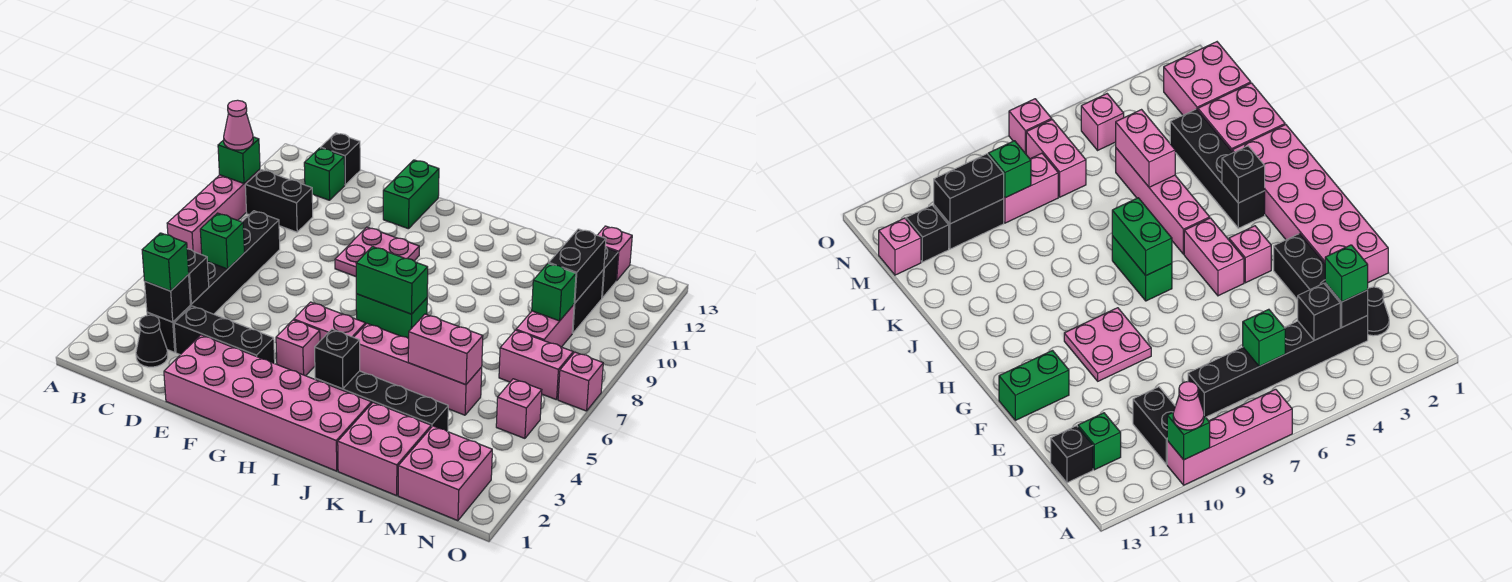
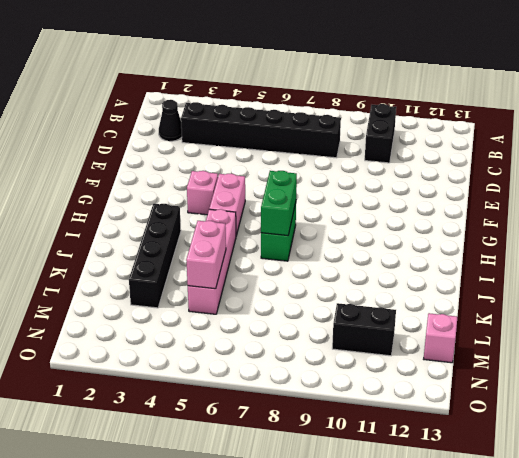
none -> pink brick A7:A10 level 1
none -> green brick C12 level 1
none -> black brick C13 level 1
none -> black brick D3:F3 level 1

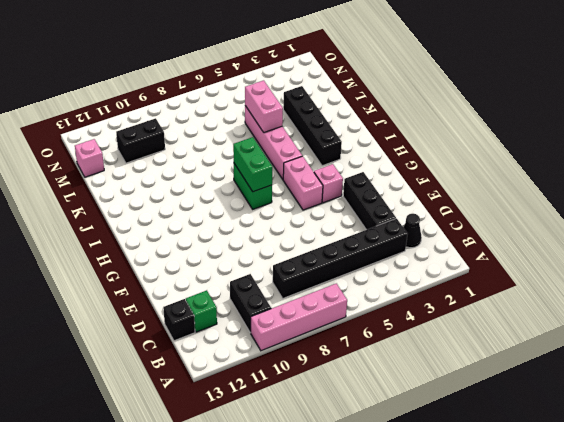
none -> pink brick E1:J2 level 1
none -> pink plate F9:G10 level 1
none -> green brick F12:F13 level 1
none -> pink brick K1:L2 level 1

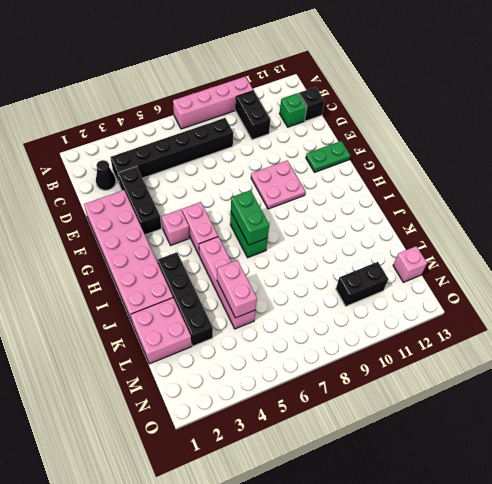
green plate F12:F13 level 1 -> green brick F12:F13 level 1
none -> pink brick M1:N2 level 1
none -> pink brick M7:N7 level 1
none -> pink brick M8:M9 level 1
none -> black brick M12 level 1

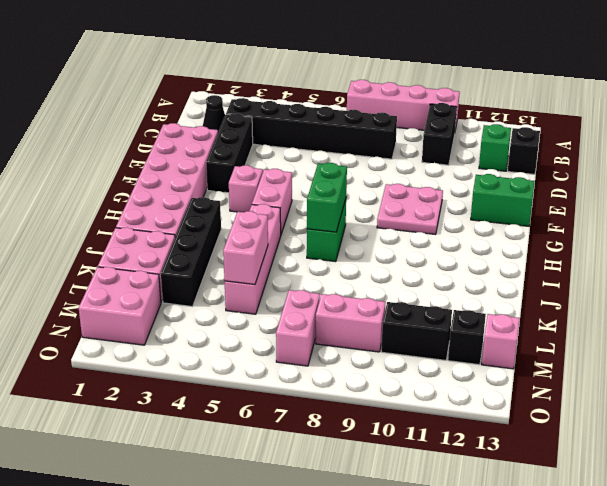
none -> pink brick N5 level 1
none -> pink brick O7 level 1
none -> green brick A10 level 2
none -> black brick C3 level 2

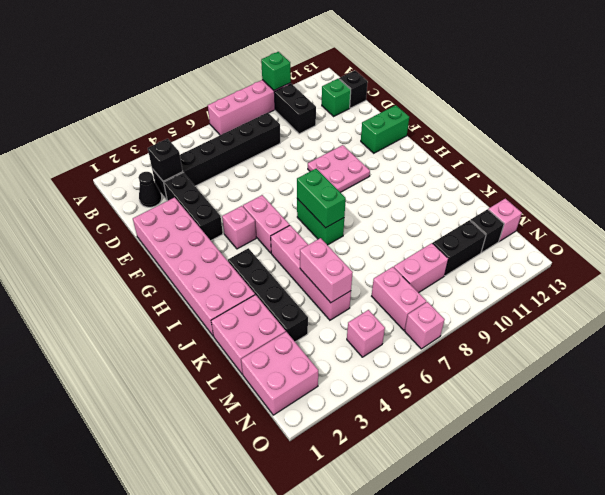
none -> black brick C4 level 2
none -> green brick C6 level 2
none -> black brick I3 level 2
none -> green brick M9 level 2

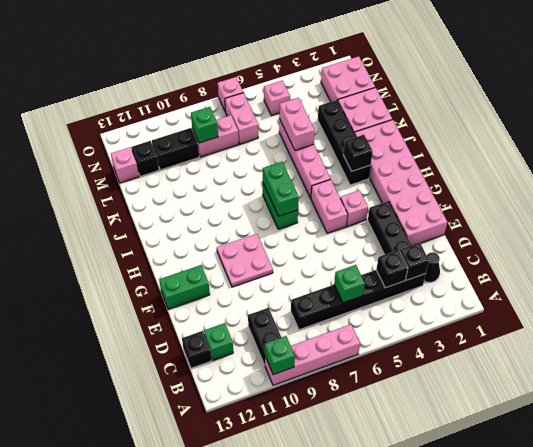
none -> black brick M10:M11 level 2
none -> pink cone A10 level 3
none -> green brick C3 level 3

